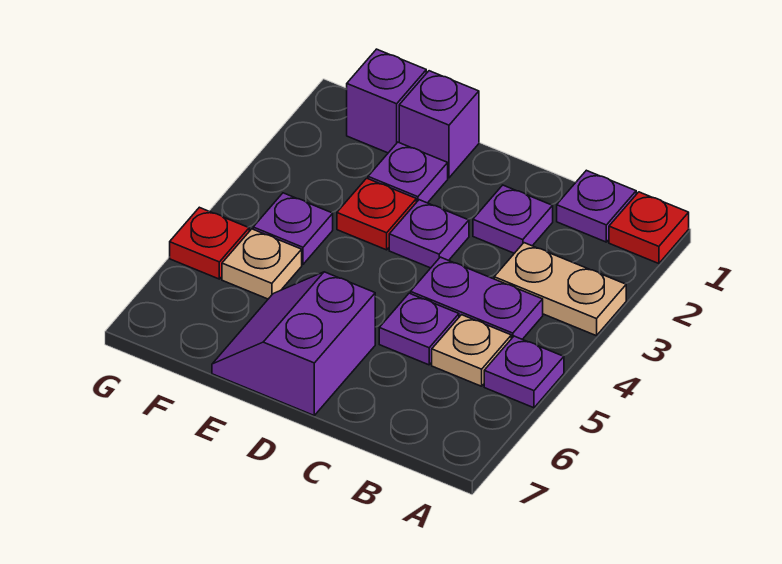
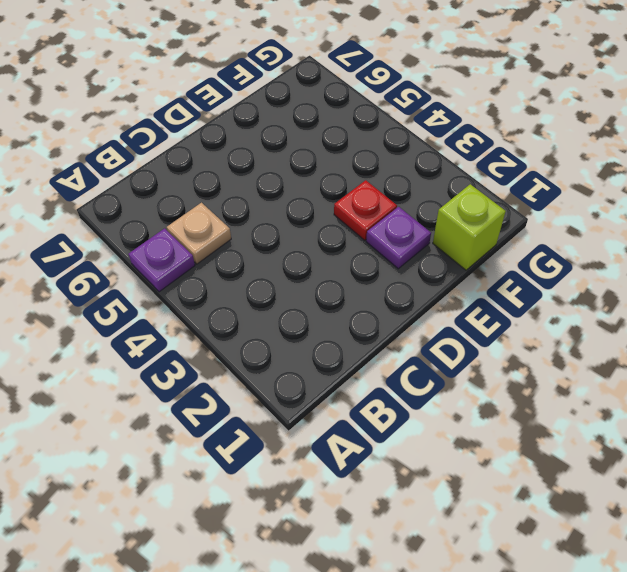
lime brick F1 level 1 -> purple brick F1 level 1
none -> red plate A1 level 1
none -> tan plate A3:B3 level 1
none -> purple plate B1 level 1

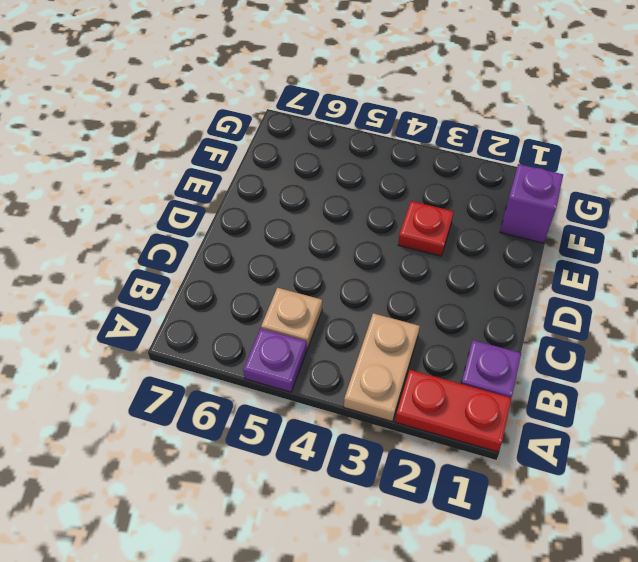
red plate A1:A2 level 1 -> red plate A1 level 1
none -> purple plate B4:C4 level 1
none -> purple plate C2 level 1
none -> purple plate C5 level 1

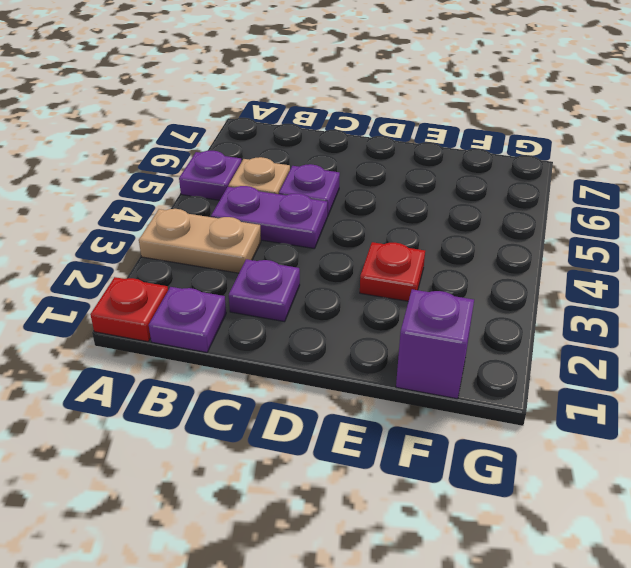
none -> purple plate D3 level 1
none -> purple slope D6:E7 level 1 top D
none -> purple brick E1 level 1

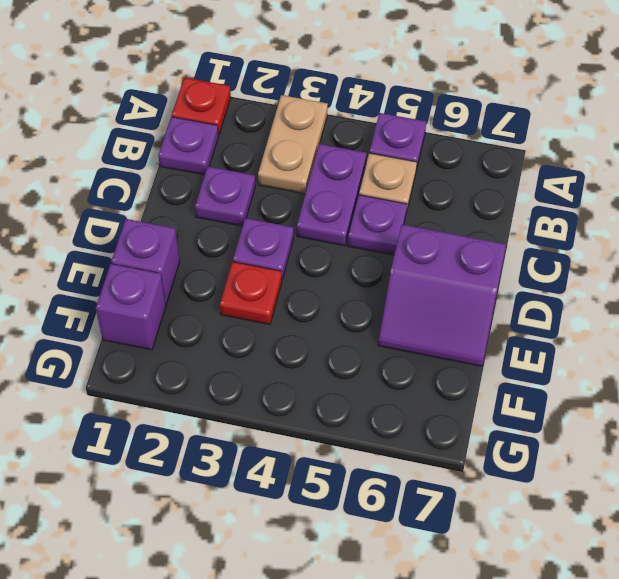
none -> purple plate E2 level 1
none -> purple plate F4 level 1
none -> tan plate F5 level 1

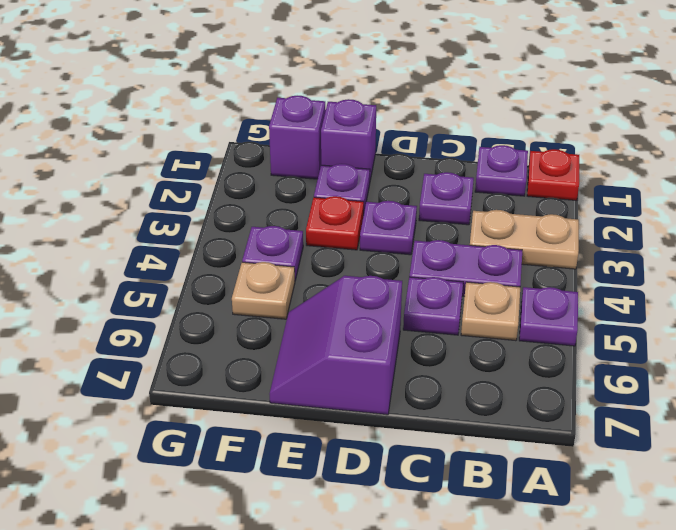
none -> red plate G5 level 1

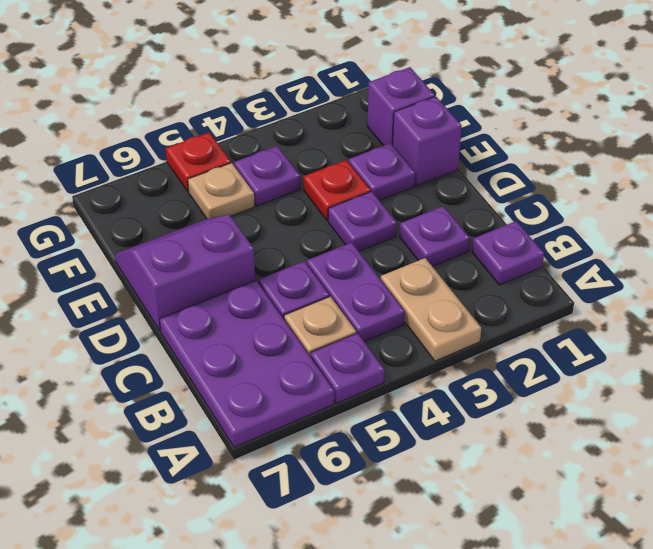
purple plate A6:C7 level 1 -> none
none -> red plate A1 level 1

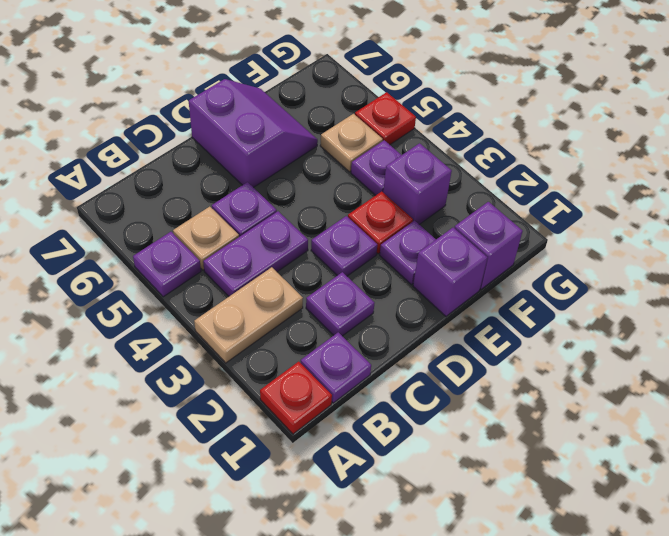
purple brick F3 level 1 -> none

